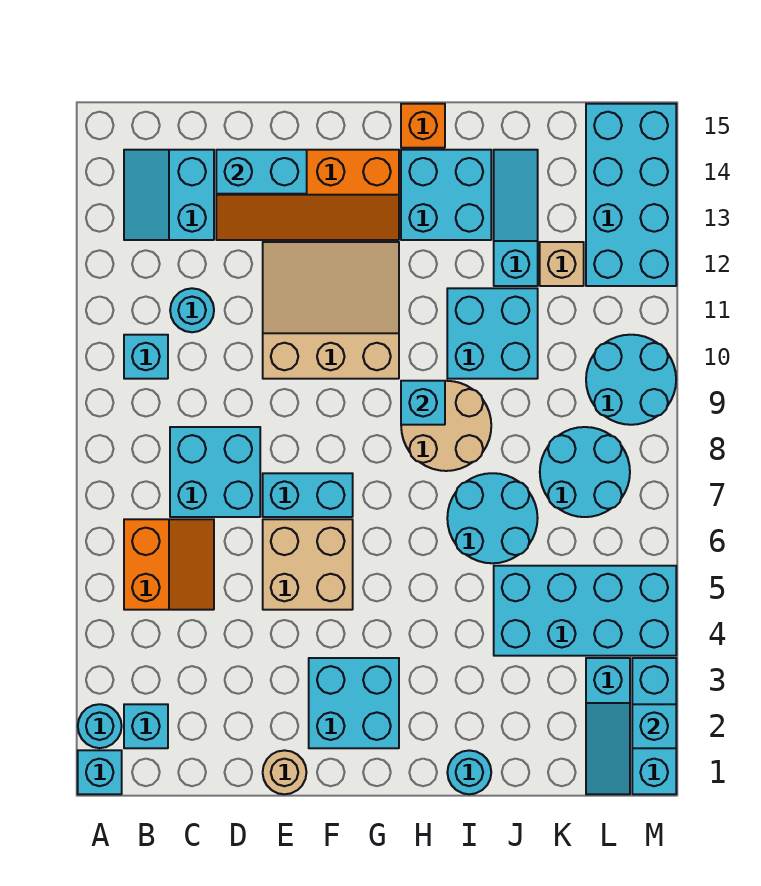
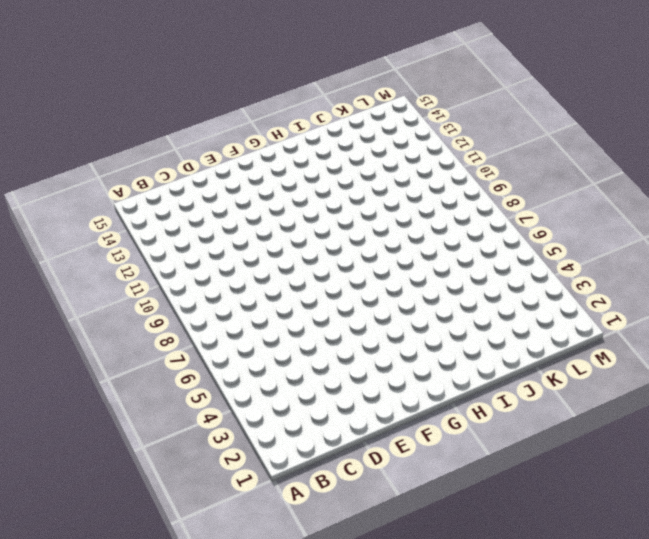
none -> cyan brick A1 level 1
none -> cyan round brick A2 level 1
none -> cyan brick B2 level 1
none -> orange slope B5:C6 level 1 top B

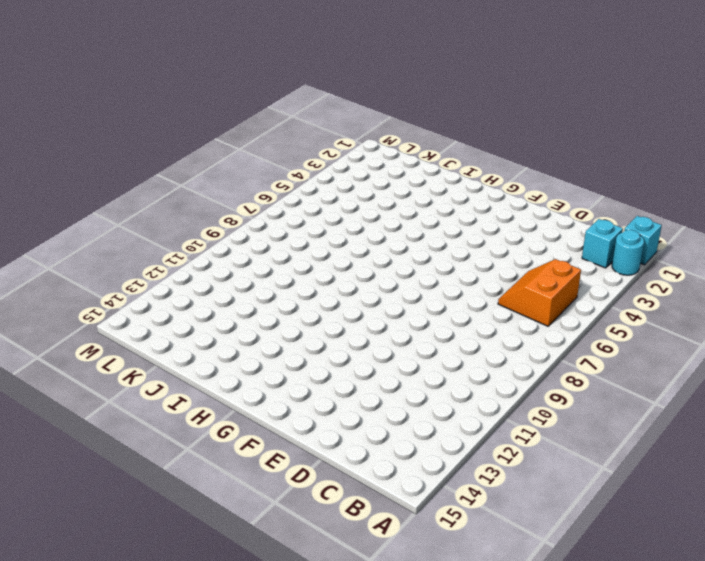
none -> cyan brick B10 level 1
none -> cyan slope B13:C14 level 1 top C
none -> cyan brick C7:D8 level 1
none -> cyan round brick C11 level 1

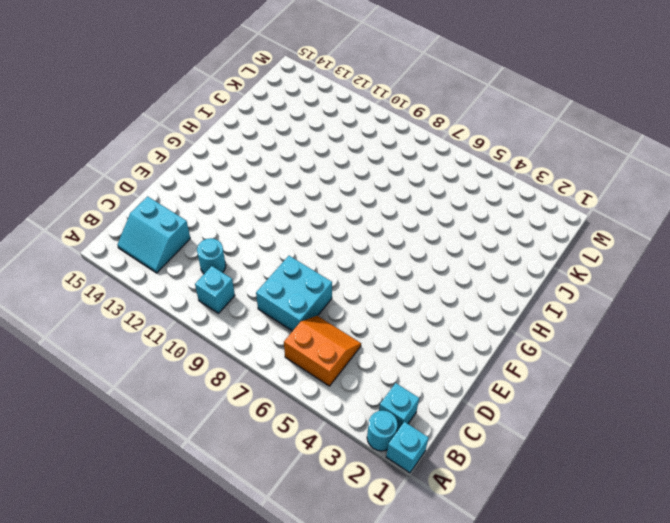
none -> orange slope D13:G14 level 1 top 14
none -> tan round brick E1 level 1
none -> tan brick E5:F6 level 1
none -> cyan brick E7:F7 level 1

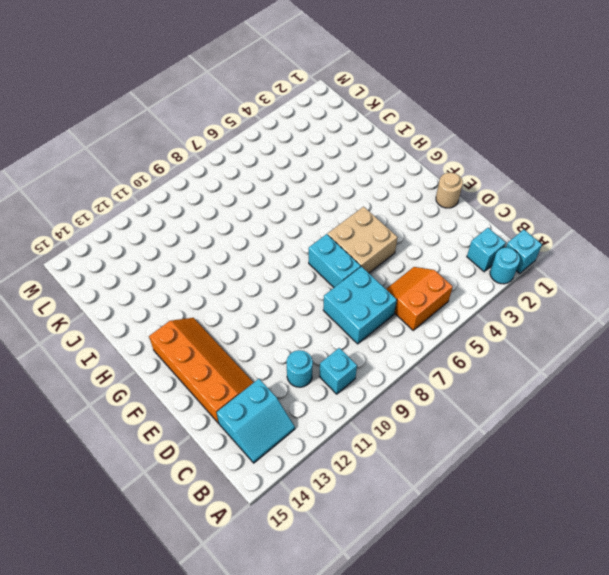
none -> tan slope E10:G12 level 1 top 10
none -> cyan brick F2:G3 level 1
none -> tan round brick H8:I9 level 1
none -> cyan brick H13:I14 level 1

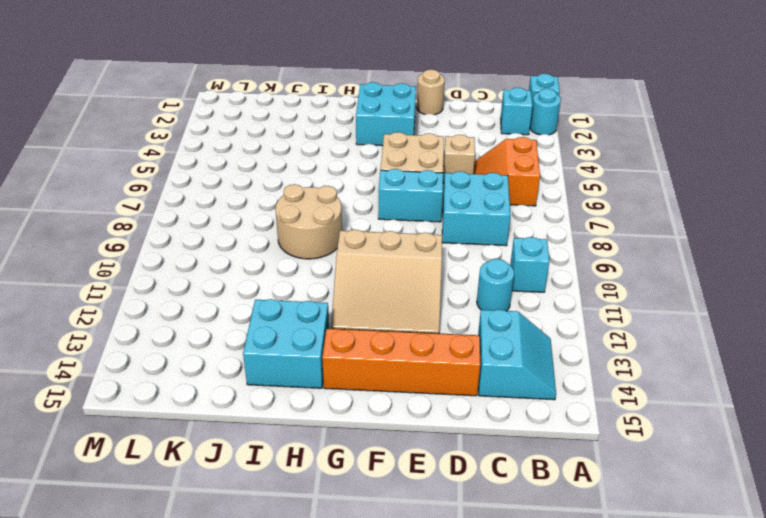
tan brick D5 level 1 -> tan brick K12 level 1
none -> orange brick H15 level 1
none -> cyan round brick I1 level 1
none -> cyan round brick I6:J7 level 1
none -> cyan brick I10:J11 level 1

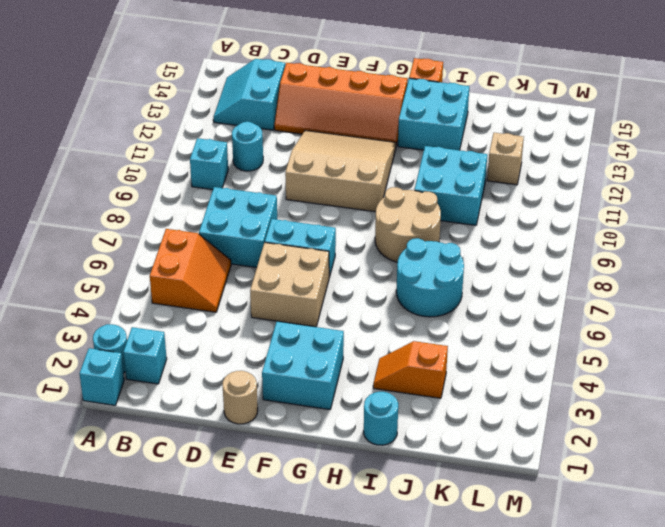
orange slope I3:J3 level 1 top J -> none
none -> cyan brick J4:M5 level 1
none -> cyan slope J12:J14 level 1 top 12
none -> cyan round brick K7:L8 level 1
none -> cyan slope L1:L3 level 1 top 3

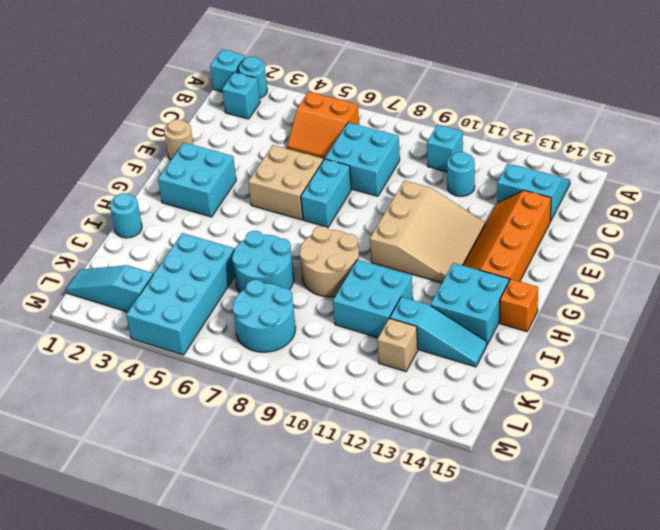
none -> cyan round brick L9:M10 level 1
none -> cyan brick L12:M15 level 1
none -> cyan brick M1:M3 level 1
none -> cyan brick D14:E14 level 2

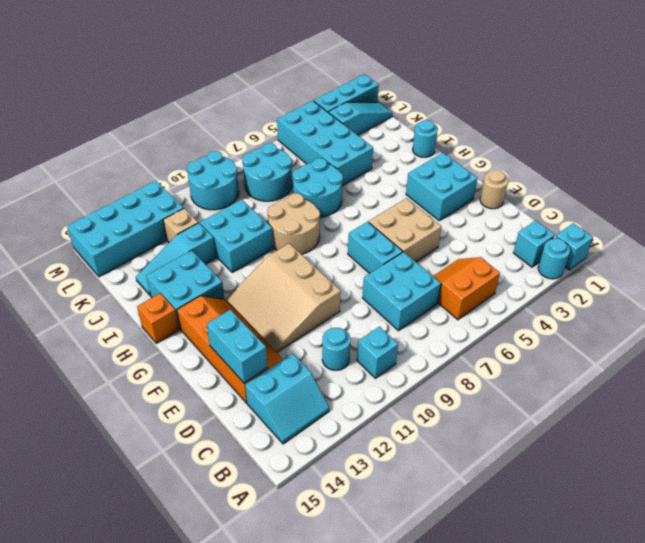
none -> cyan brick H9 level 2
none -> cyan brick M2 level 2

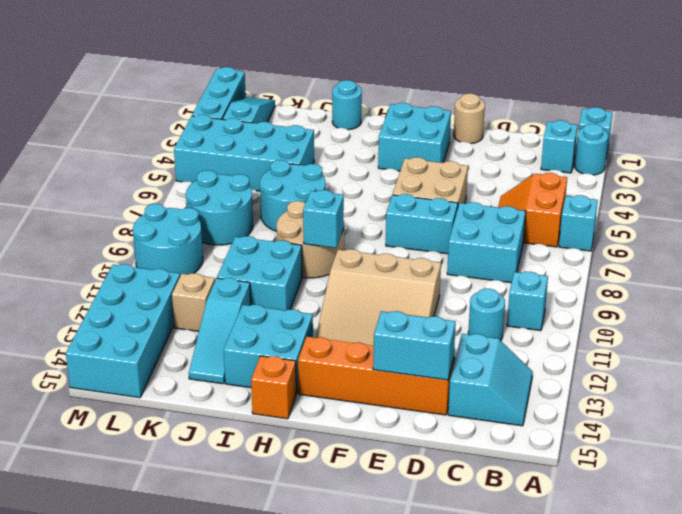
cyan brick A6 level 1 -> cyan brick M2 level 2

